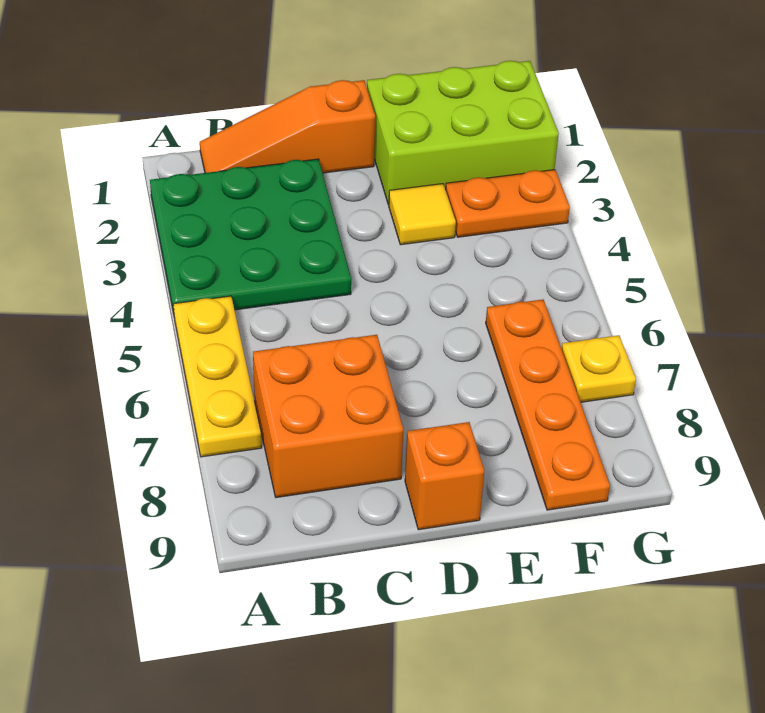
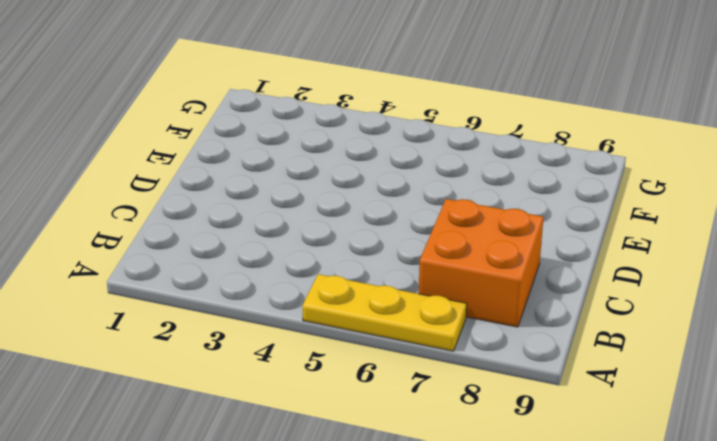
none -> green plate A2:C4 level 1
none -> orange slope B1:D1 level 1 top D

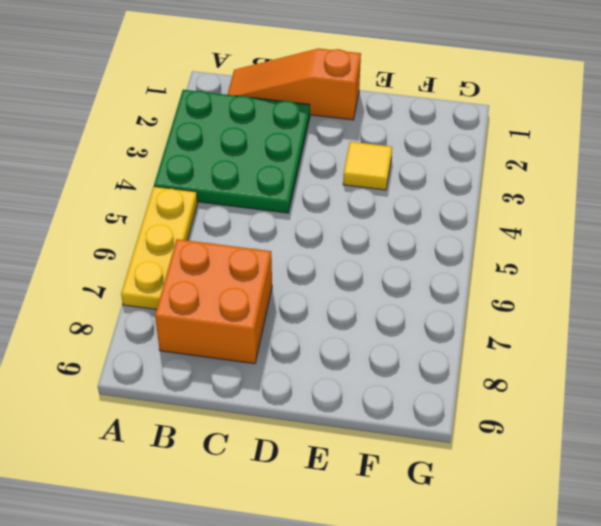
none -> orange brick D9 level 1
none -> lime brick E1:G2 level 1

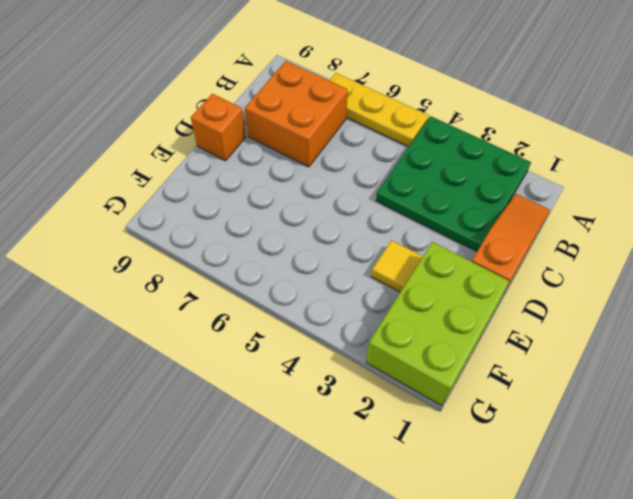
none -> orange plate F3:G3 level 1
none -> orange plate F6:F9 level 1

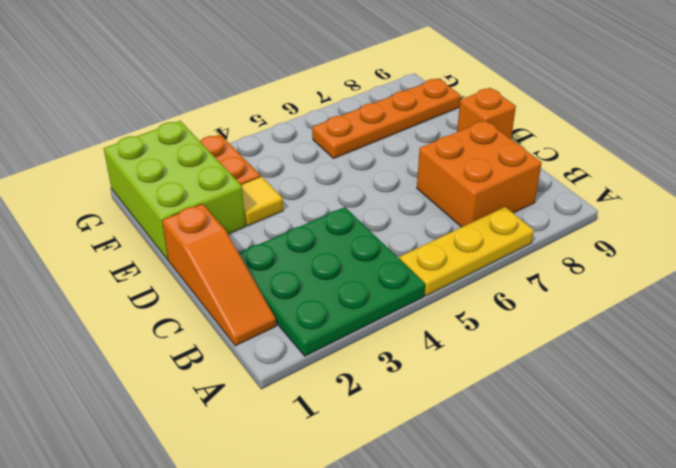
none -> yellow plate G7 level 1

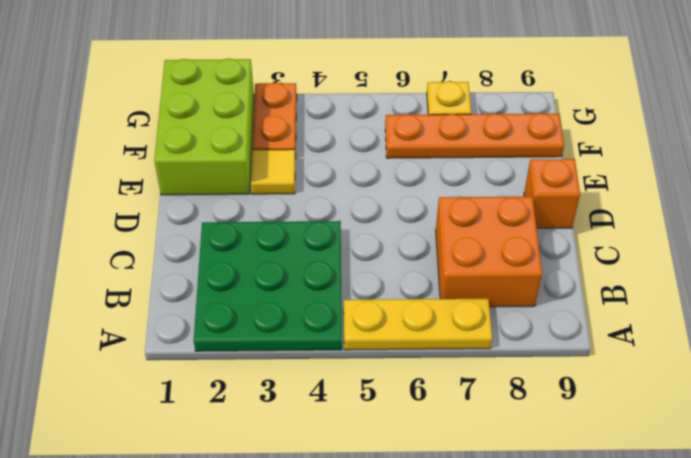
none -> orange slope B1:D1 level 1 top D

